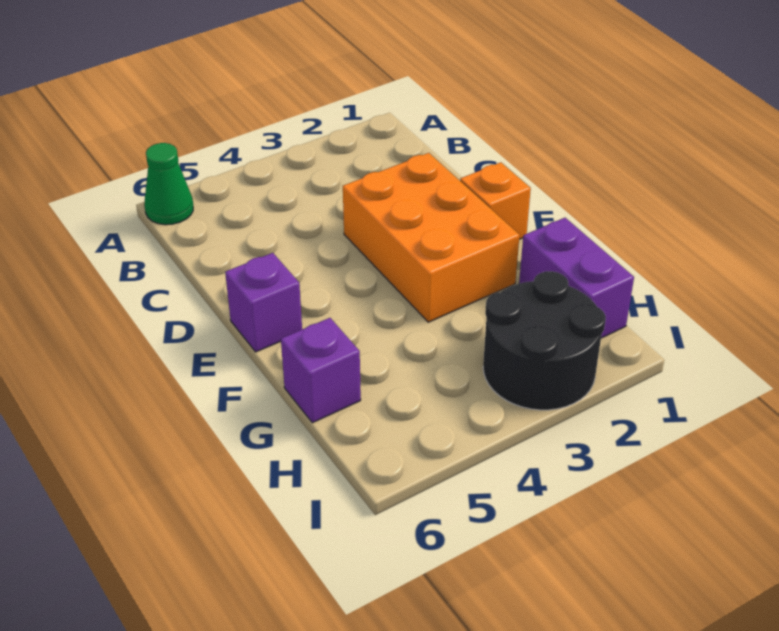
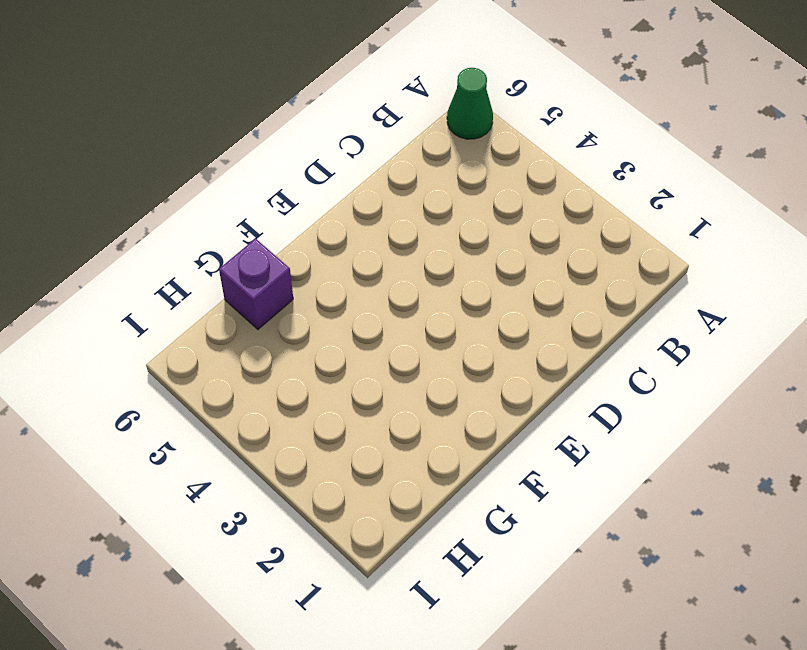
none -> orange brick D2:F3 level 1
none -> orange brick E1 level 1

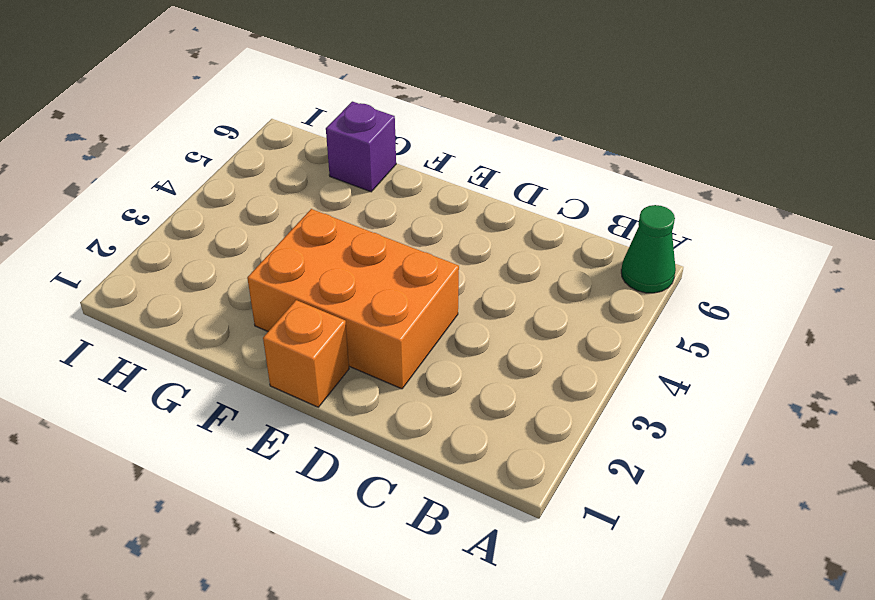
none -> purple brick E6 level 1
none -> purple brick G1:H1 level 1

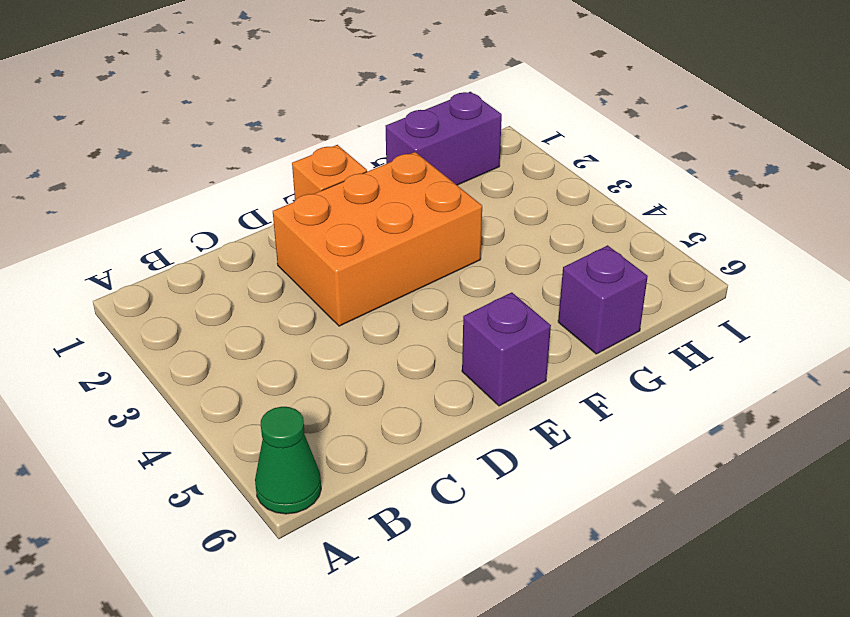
none -> black round brick H2:I3 level 1

